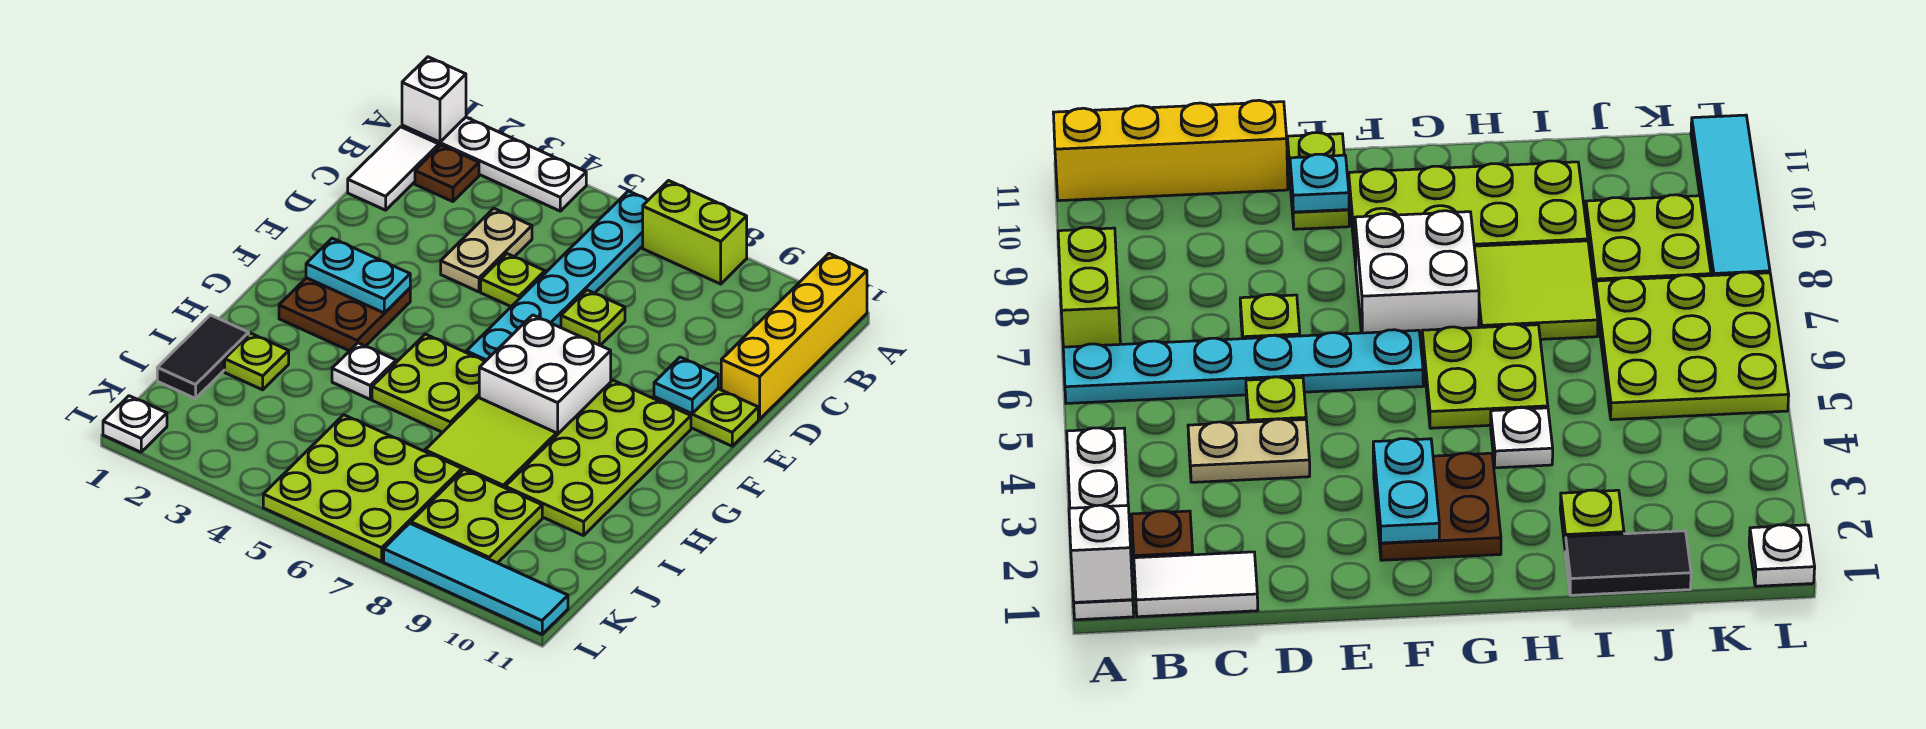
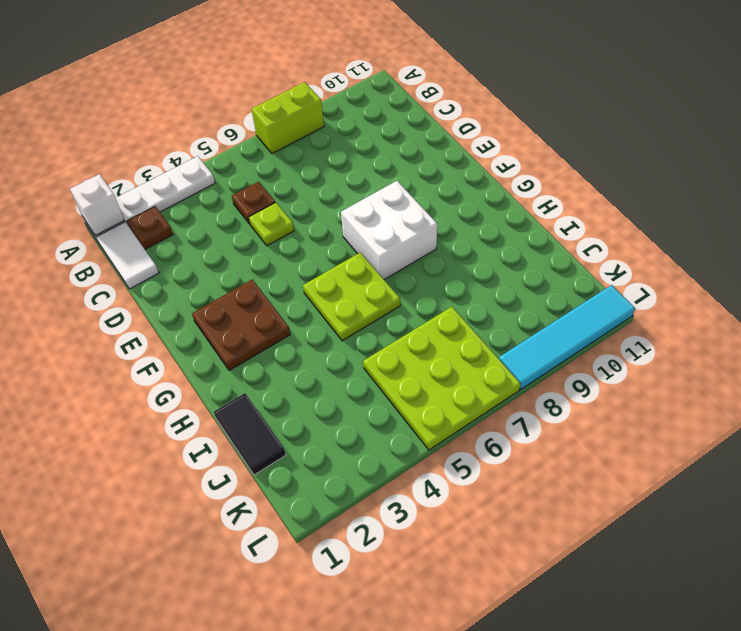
brown plate C5 level 1 -> none
none -> cyan plate A6:F6 level 1
none -> yellow brick A11:D11 level 1
none -> tan plate C4:D4 level 1

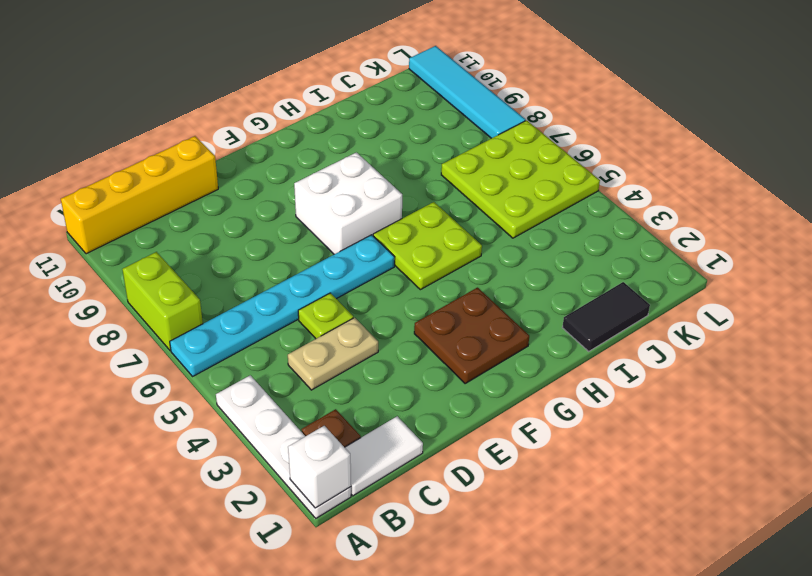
none -> lime plate D7 level 1
none -> lime plate E10:E11 level 1
none -> lime plate F9:I10 level 1

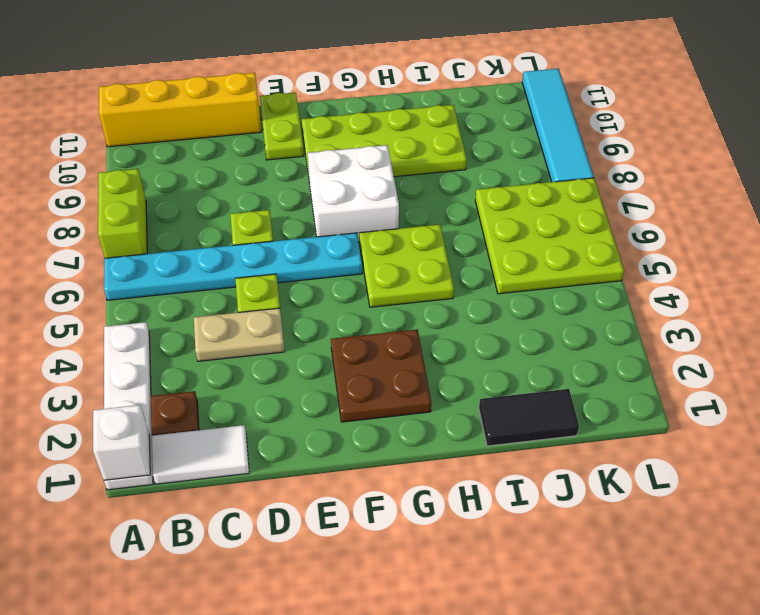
none -> white plate H4 level 1
none -> lime tile H7:I8 level 1
none -> lime plate I2 level 1

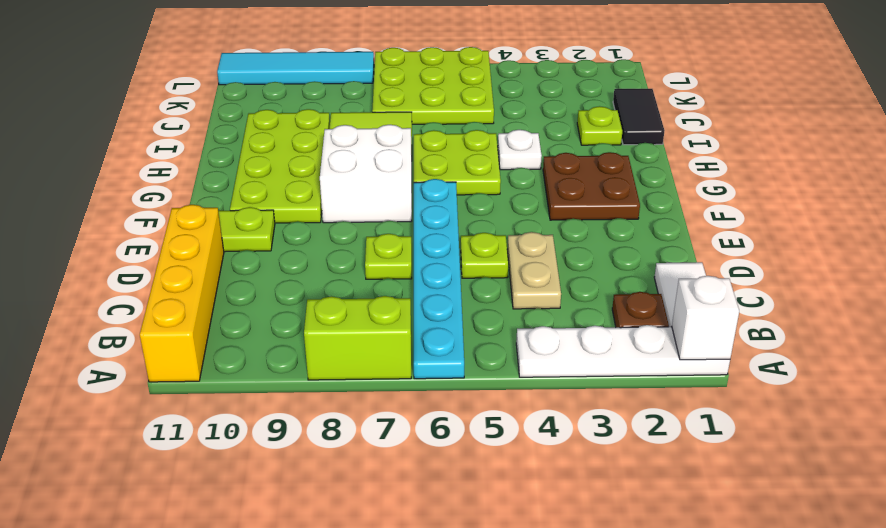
none -> lime plate J8:K9 level 1
none -> white plate L1 level 1
none -> cyan plate E10 level 2

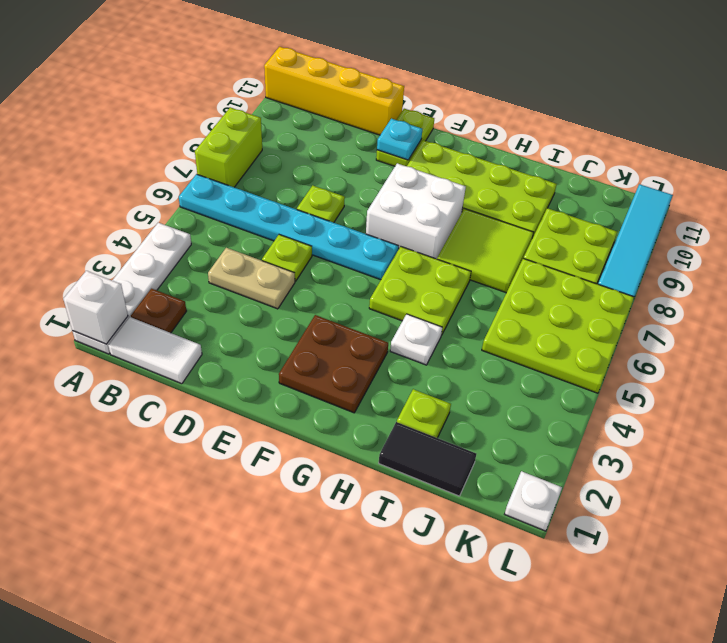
none -> cyan plate F2:F3 level 2

